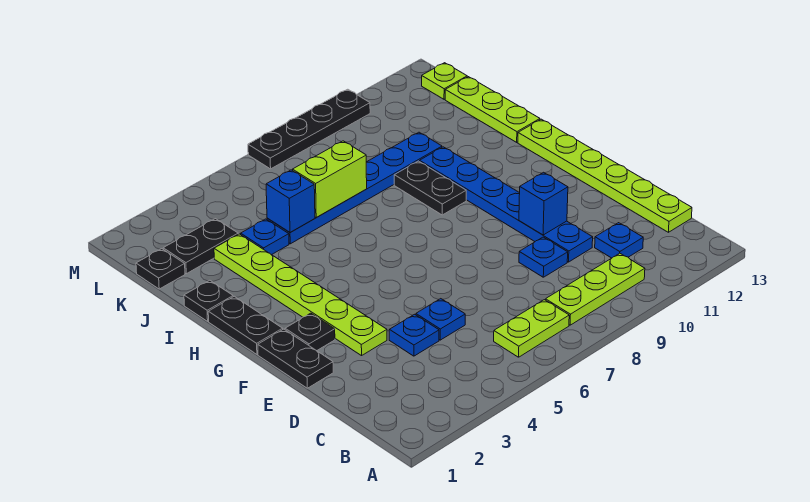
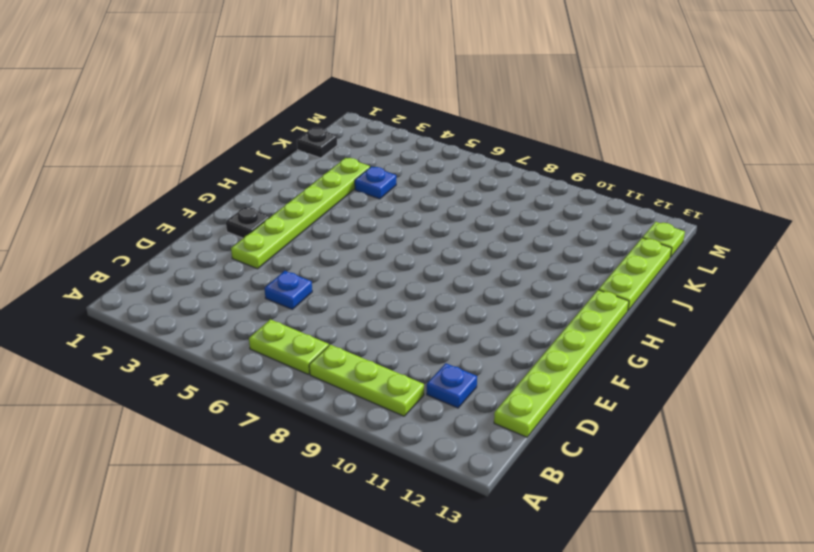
none -> blue plate D4 level 1
none -> blue plate D9 level 1
none -> blue plate D10:I10 level 1

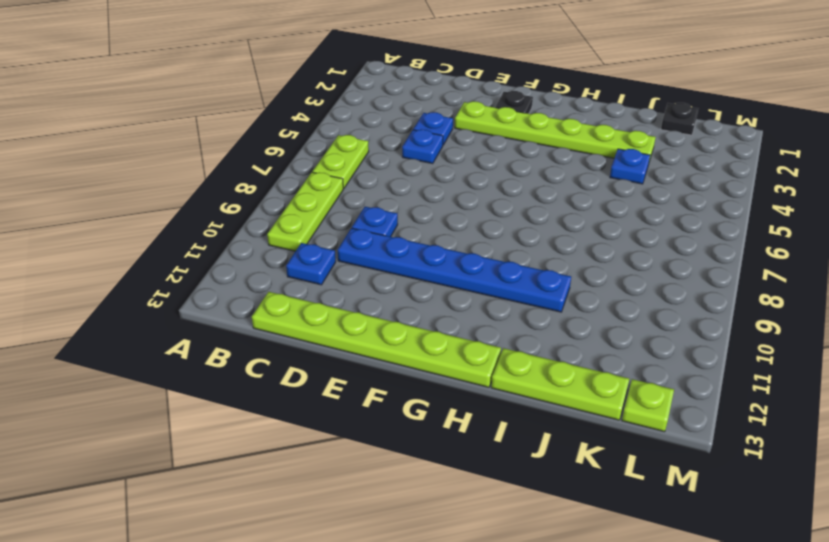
none -> black plate E1:F1 level 1
none -> black plate G1:H1 level 1
none -> black plate H9:I9 level 1

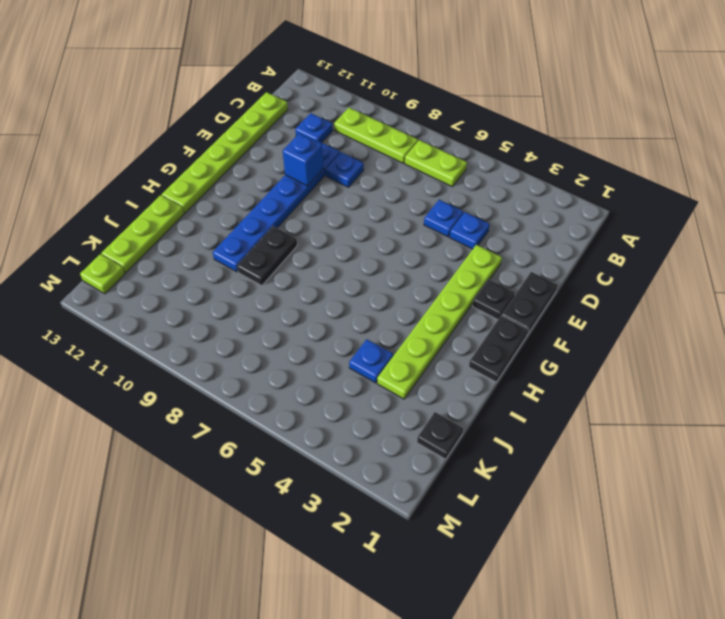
none -> black plate I1 level 1
none -> blue plate J5:J10 level 1
none -> black plate K2:K3 level 1

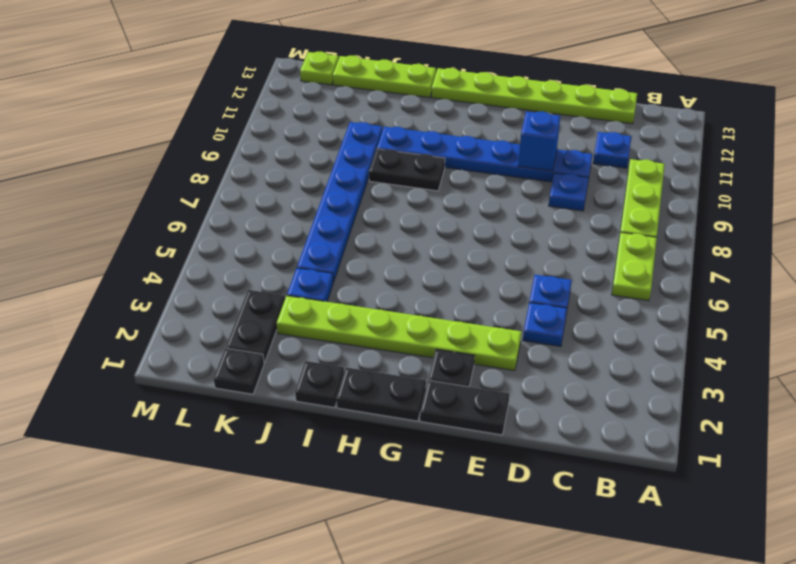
none -> black plate M7:M10 level 1
none -> blue brick J5 level 2
none -> lime brick J6:J7 level 2

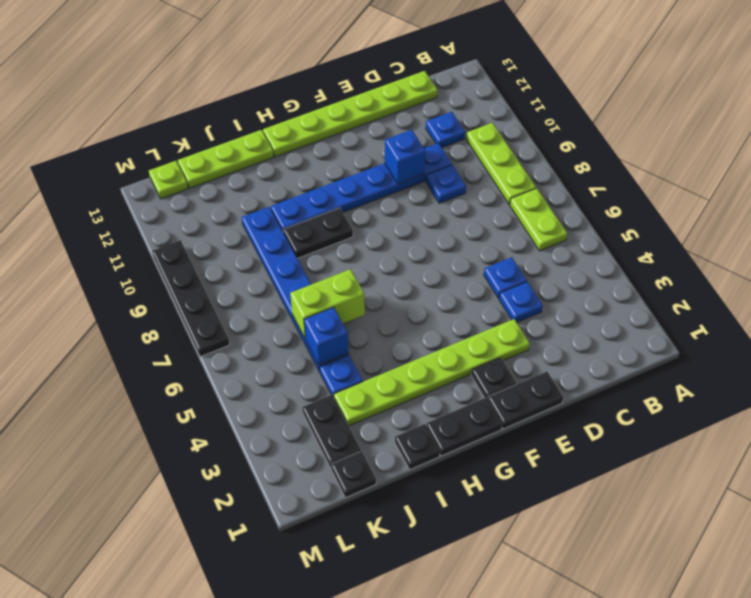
lime brick I6:J6 level 2 -> lime brick J6:J7 level 2

